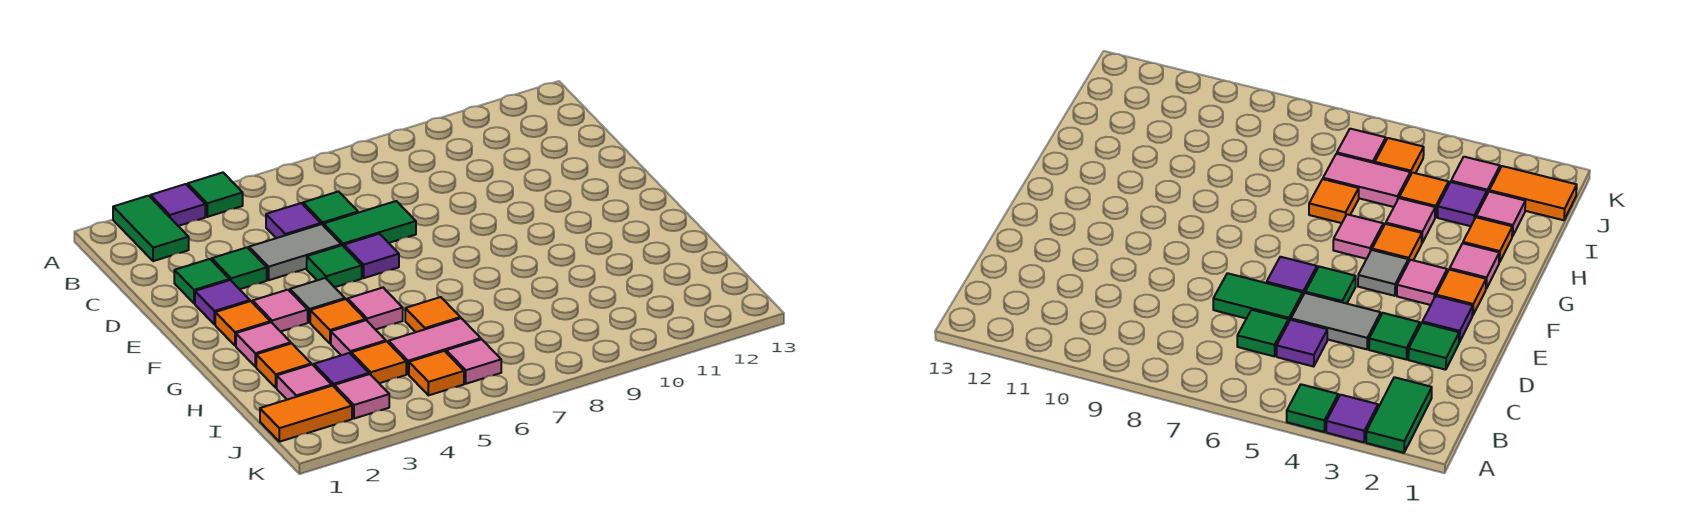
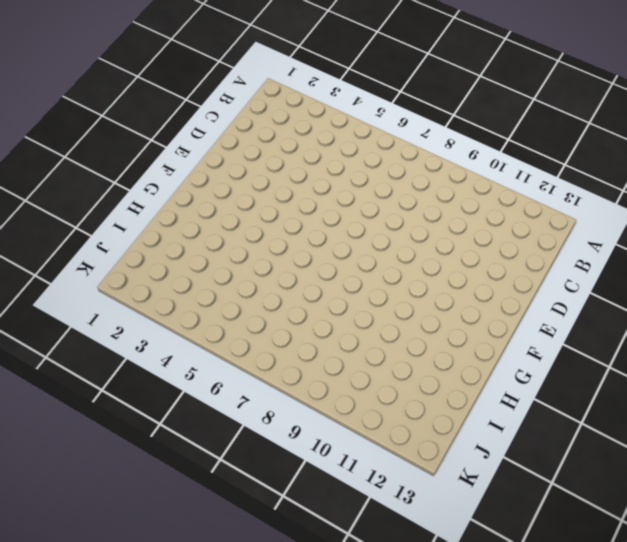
none -> green tile A2:B2 level 1
none -> purple tile A3 level 1
none -> green tile A4 level 1

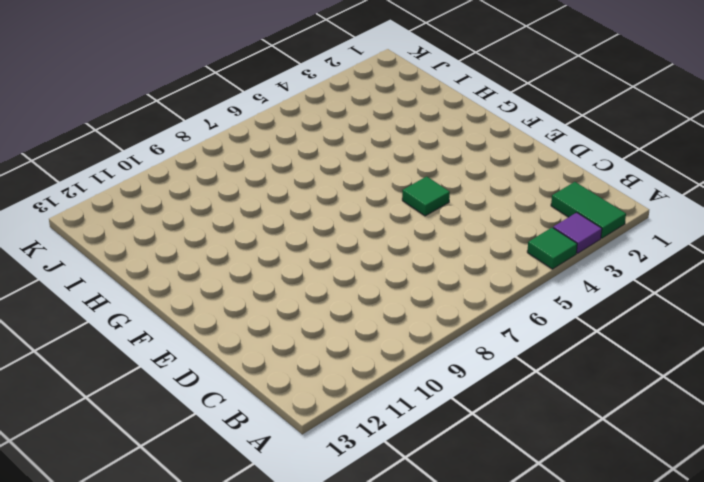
none -> purple tile C5 level 1
none -> green tile C6 level 1
none -> green tile D2 level 1

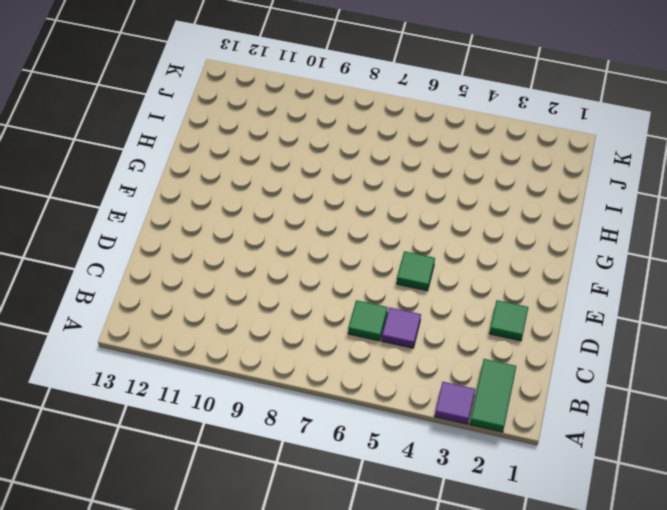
none -> green tile A4 level 1
none -> green tile D3 level 1
none -> grey tile D4:D5 level 1

